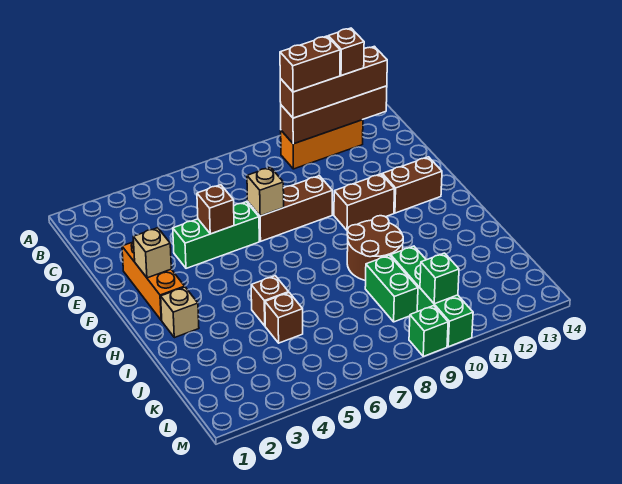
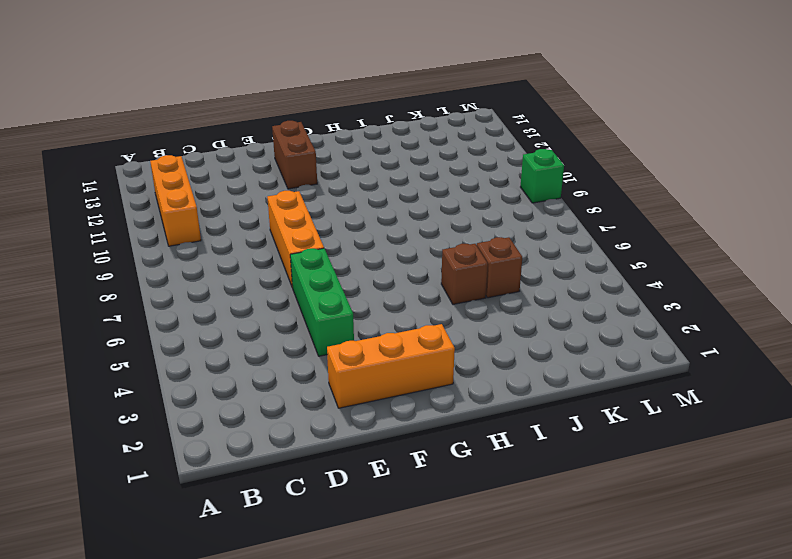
orange brick E7:E9 level 1 -> brown brick E7:E9 level 1
none -> brown brick F10:F11 level 1
none -> tan brick H2 level 1
none -> brown round brick H9:I10 level 1

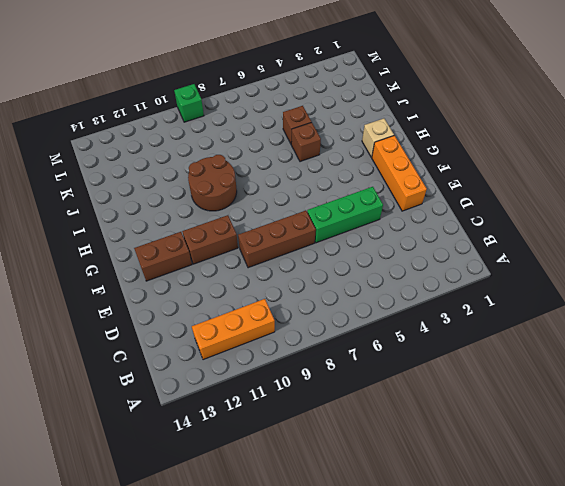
none -> green brick J9:K9 level 1
none -> green brick J10:M10 level 1
none -> brown brick B10:B13 level 2

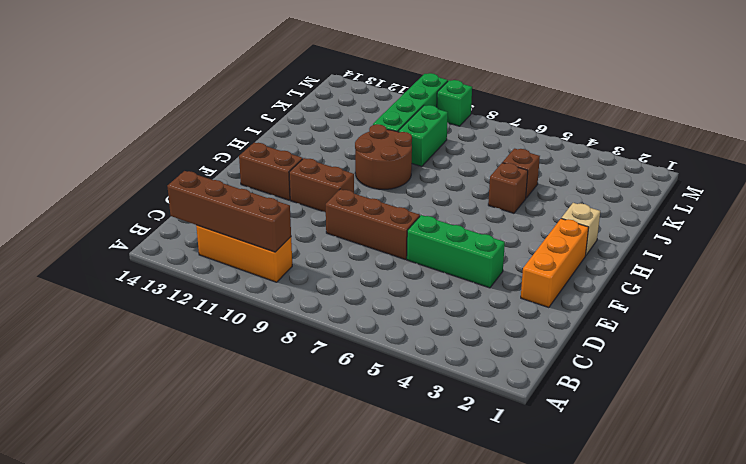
none -> brown brick E5 level 2
none -> tan brick E7 level 2
none -> tan brick F2 level 2

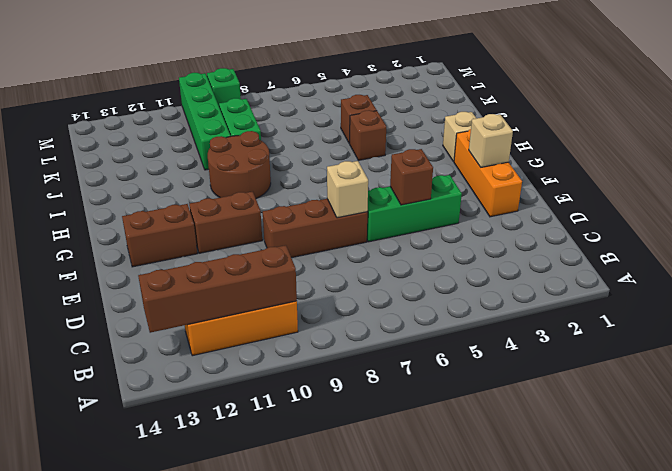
none -> green brick L10 level 2
none -> brown brick B10:B13 level 3
none -> brown brick B10:B11 level 4

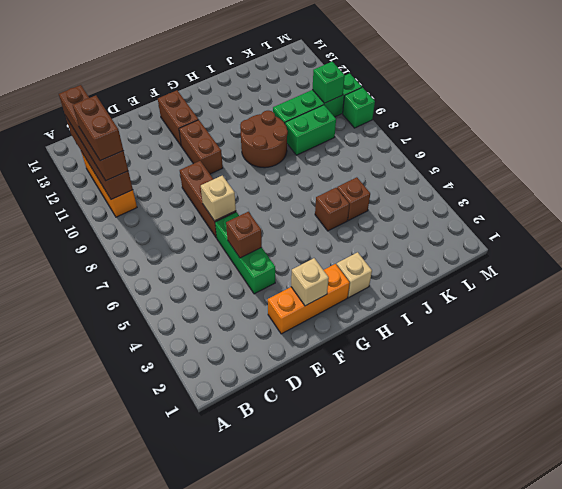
none -> brown brick B12 level 4

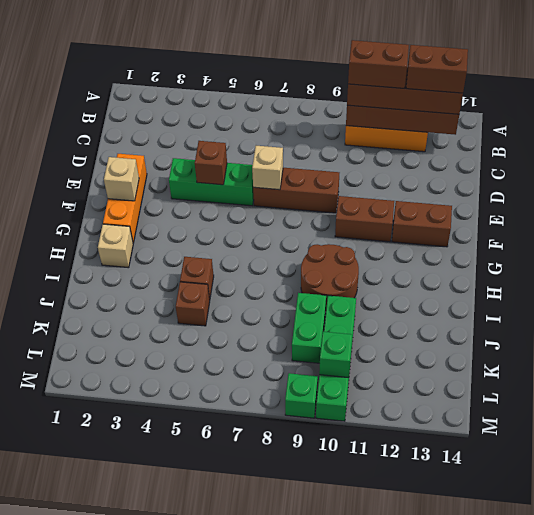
brown brick B12:B13 level 4 -> brown brick B12 level 4

